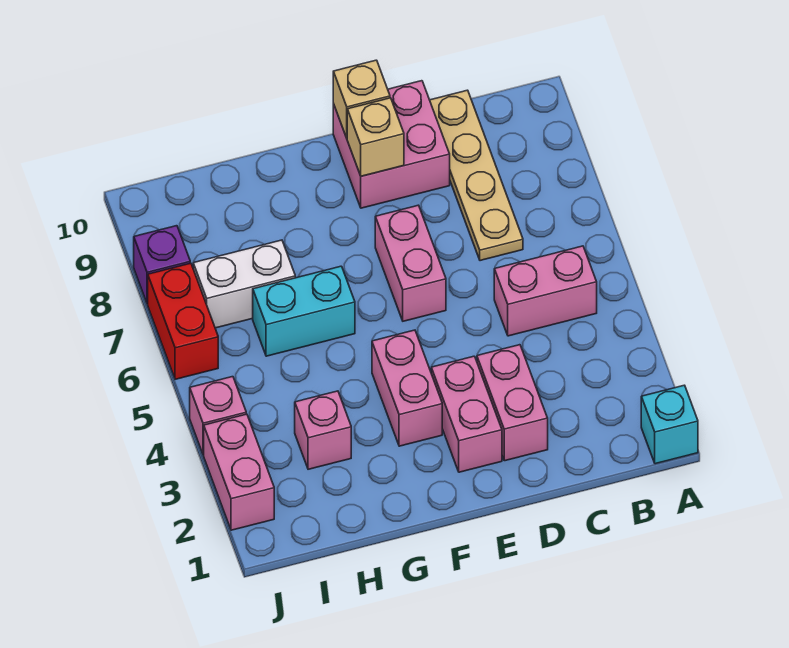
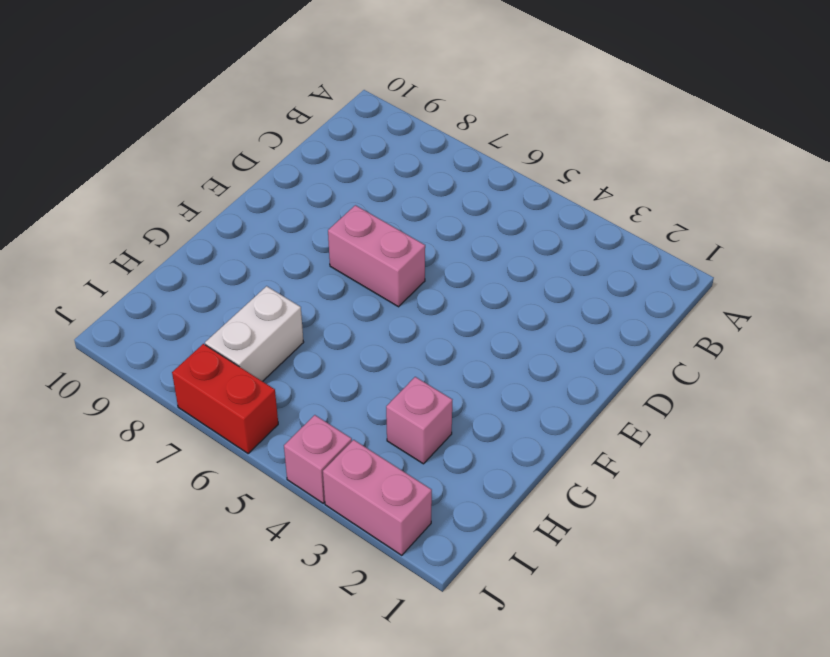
none -> cyan brick A1 level 1
none -> pink brick B5:C5 level 1
none -> tan plate C7:C10 level 1

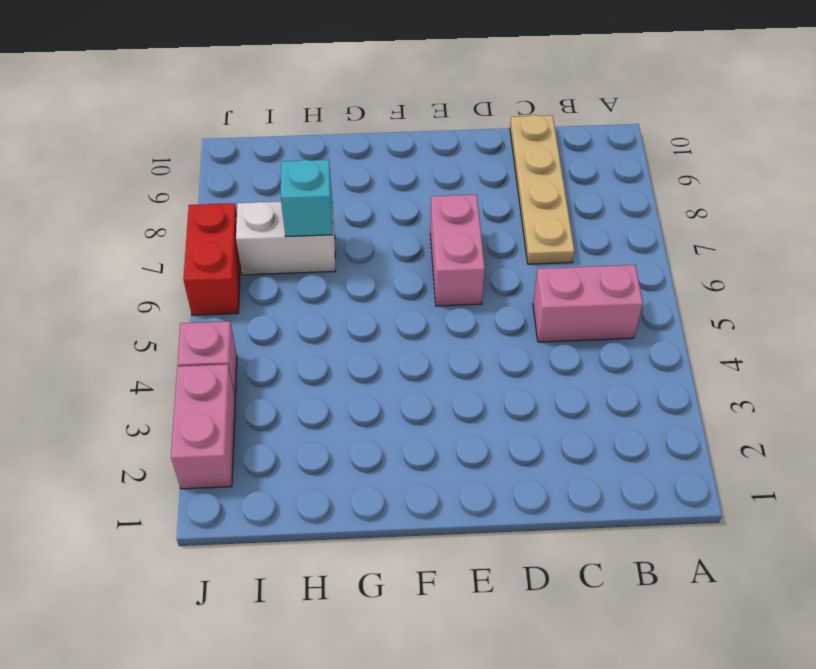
cyan brick H7 level 2 -> cyan brick A1 level 1
none -> pink brick D2:D3 level 1
none -> pink brick D9:E10 level 1
none -> pink brick E2:E3 level 1

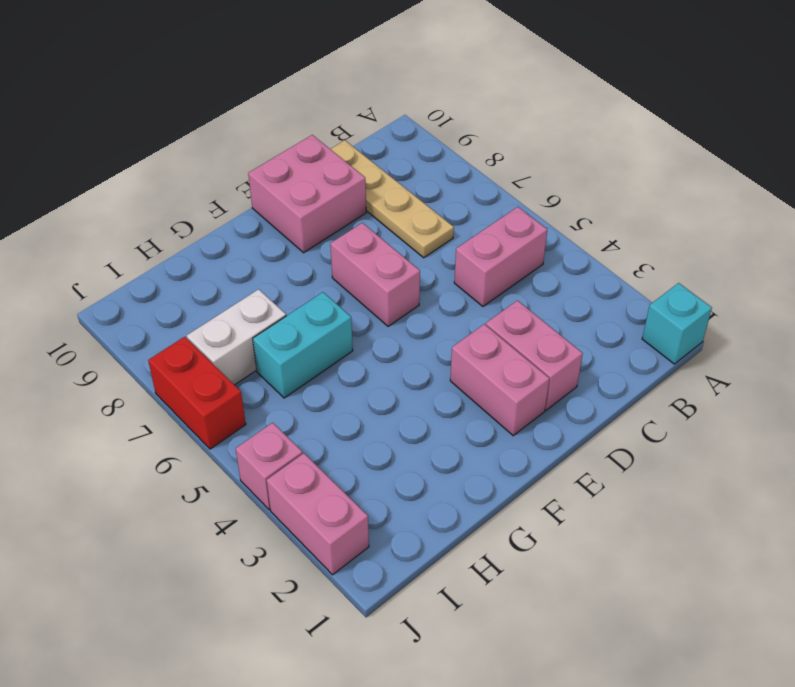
none -> pink brick F3:F4 level 1
none -> pink brick H3 level 1
none -> purple brick J8 level 1

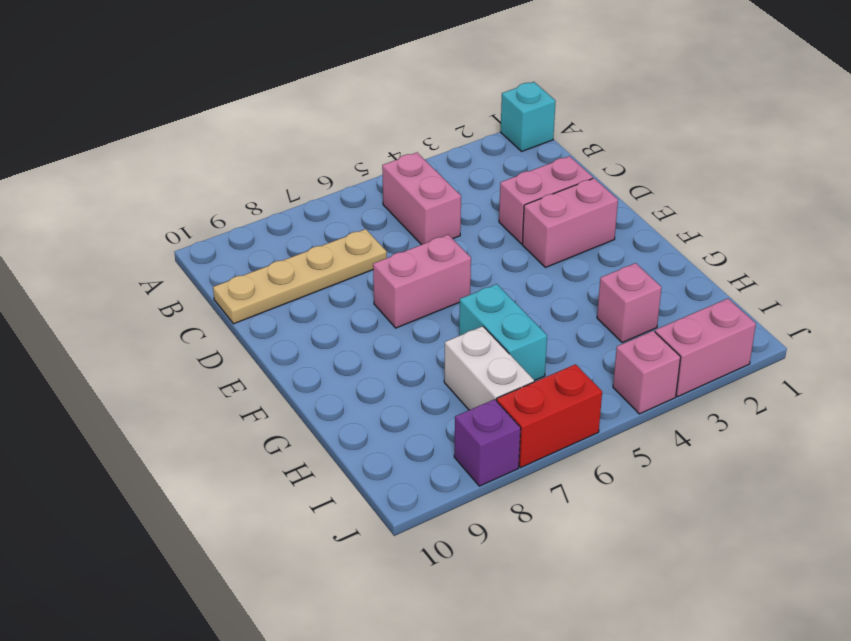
none -> pink brick D9:E10 level 1
none -> pink brick F3:F4 level 1
none -> tan brick E9 level 2

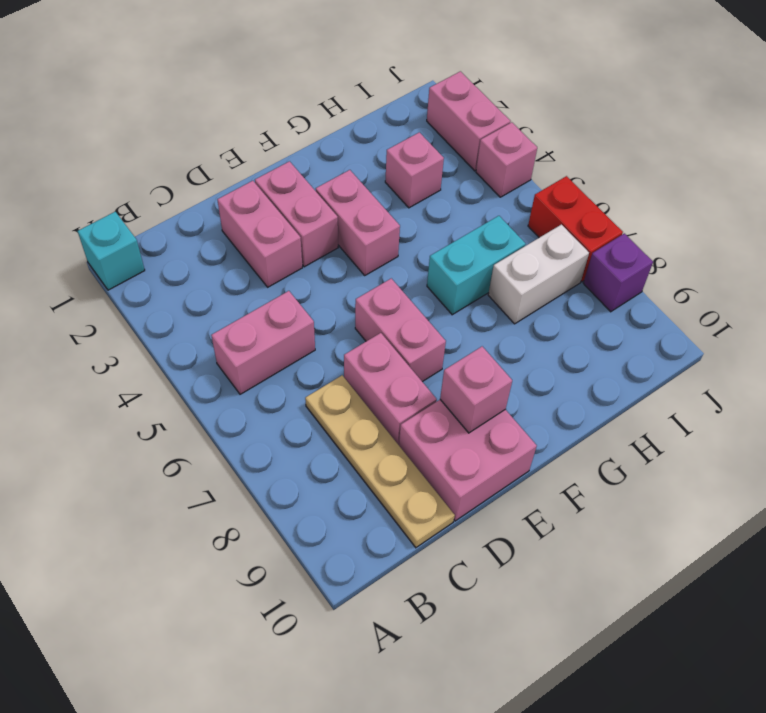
pink brick D7:D8 level 1 -> none
pink brick E9 level 2 -> tan brick E9 level 2
none -> tan brick E10 level 2

